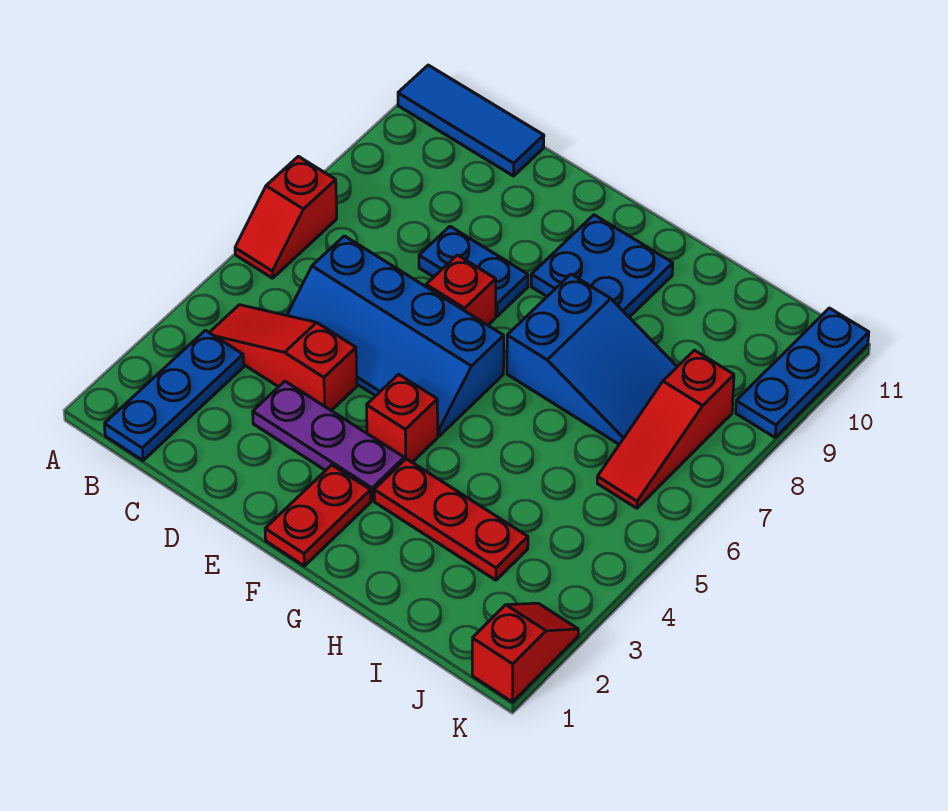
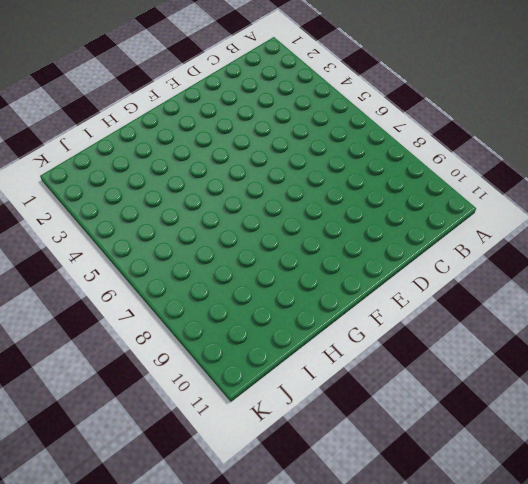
none -> red slope A6:A7 level 1 top 7
none -> blue tile A11:C11 level 1
none -> blue plate B1:B3 level 1

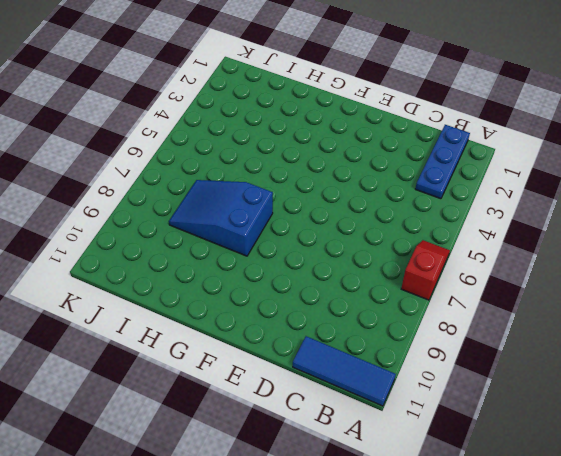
none -> red slope B4:D4 level 1 top D
none -> blue slope C5:F6 level 1 top 6
none -> purple plate D3:F3 level 1

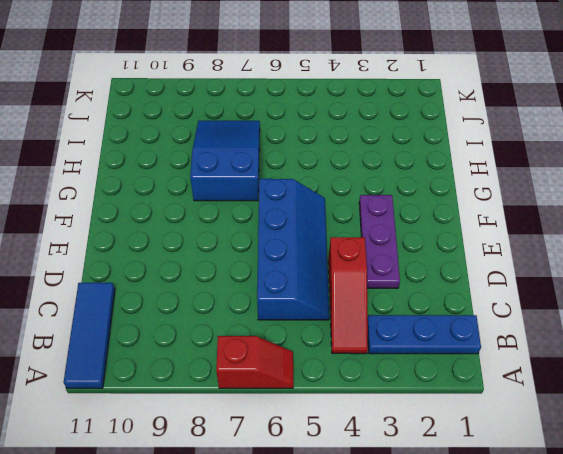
none -> blue plate D8:E8 level 1
none -> red brick E7 level 1
none -> red plate F1:F2 level 1

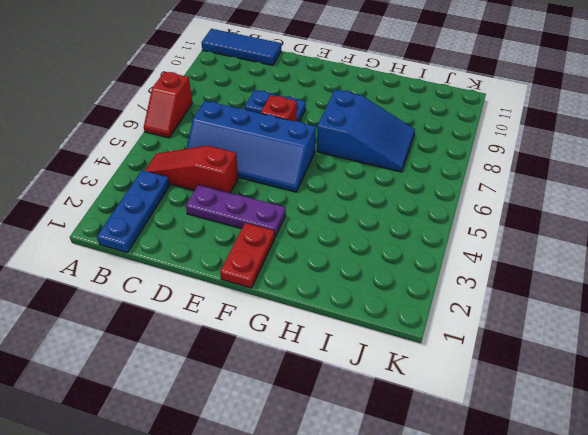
none -> red brick F4 level 1
none -> blue plate F9:G10 level 1
none -> red plate G3:I3 level 1

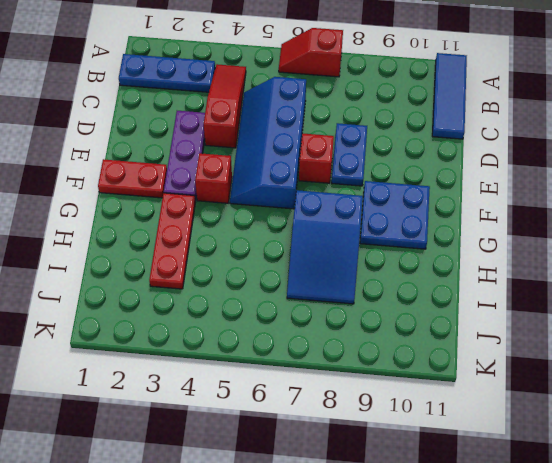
none -> red slope J6:J8 level 1 top 8
none -> red slope K1:K2 level 1 top 1
none -> blue plate K9:K11 level 1

